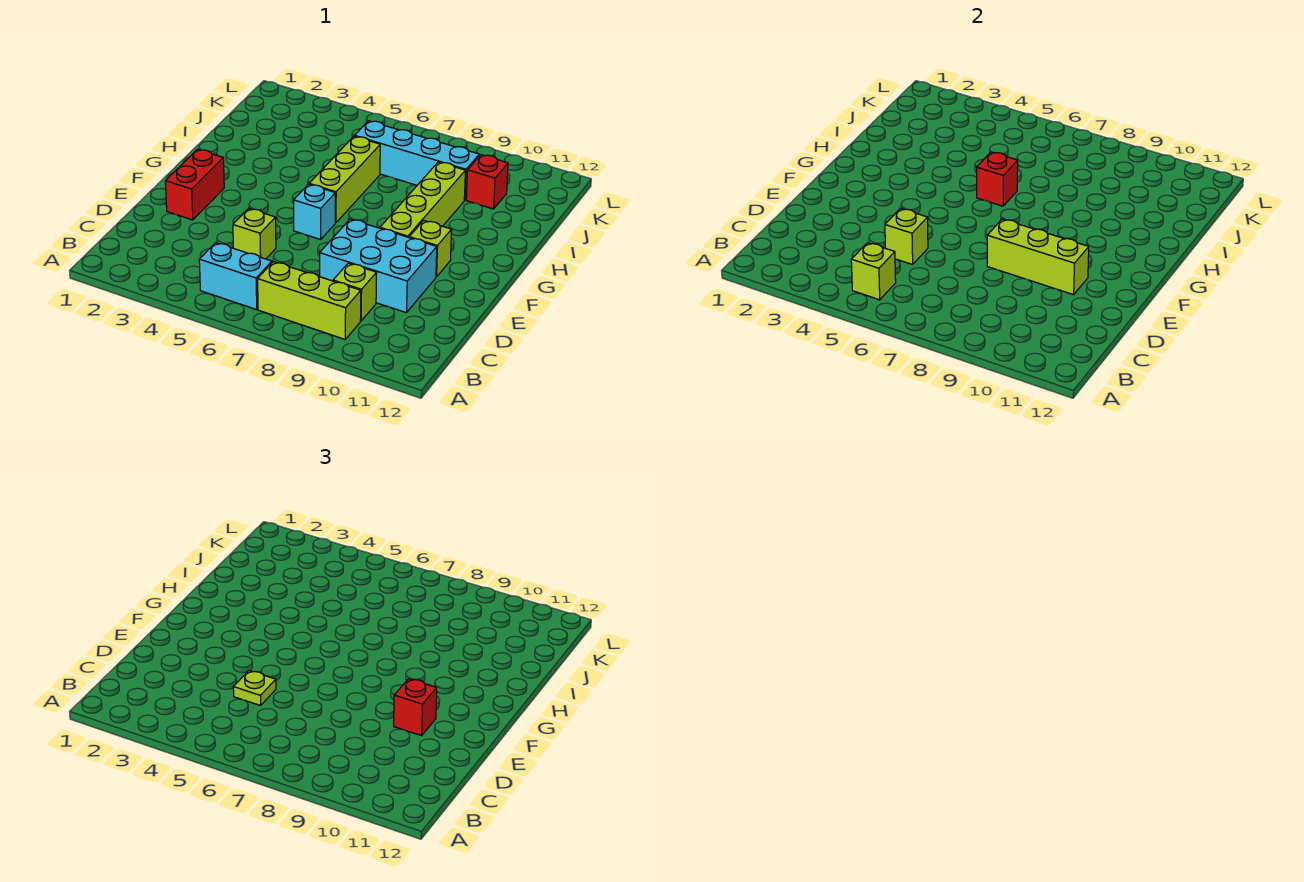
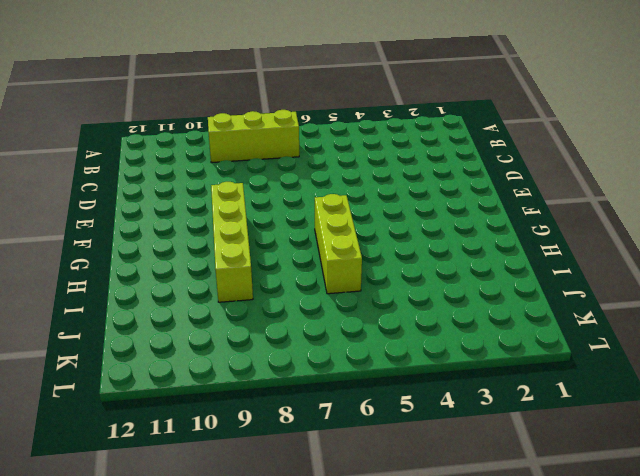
none -> cyan brick B5:B6 level 1
none -> lime brick C9 level 1
none -> lime brick D5 level 1

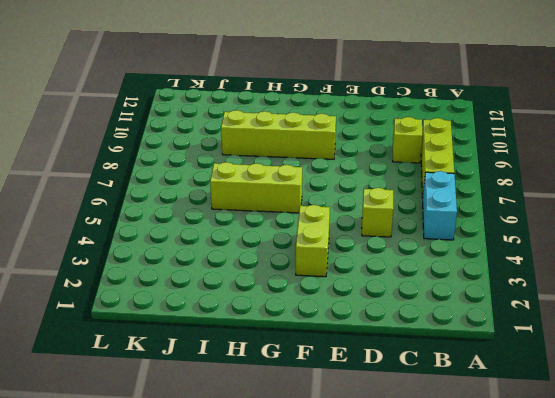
lime brick F3:F4 level 1 -> none
none -> cyan brick D8:E10 level 1
none -> red brick E2:F2 level 1
none -> cyan brick F6 level 1

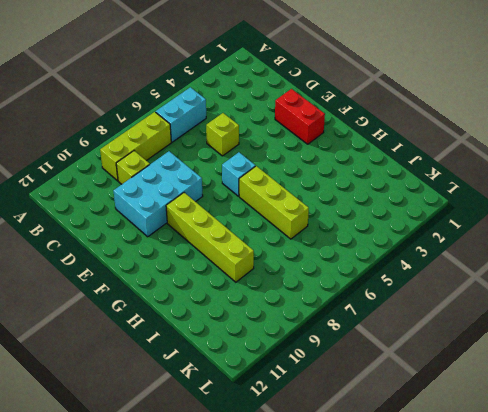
none -> lime brick F10 level 1
none -> cyan brick J6:J9 level 1
none -> red brick J10 level 1

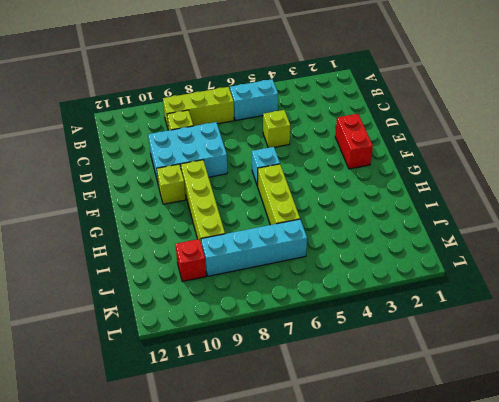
none -> lime brick B5 level 2
none -> lime brick D5 level 2
none -> lime brick E8:E10 level 2

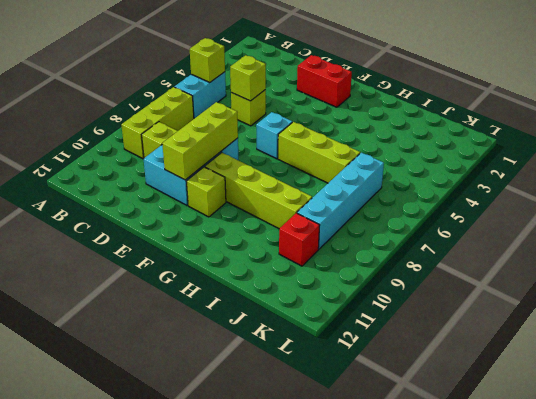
none -> red brick H6 level 2
none -> lime plate D5 level 3
none -> red brick E10 level 3

